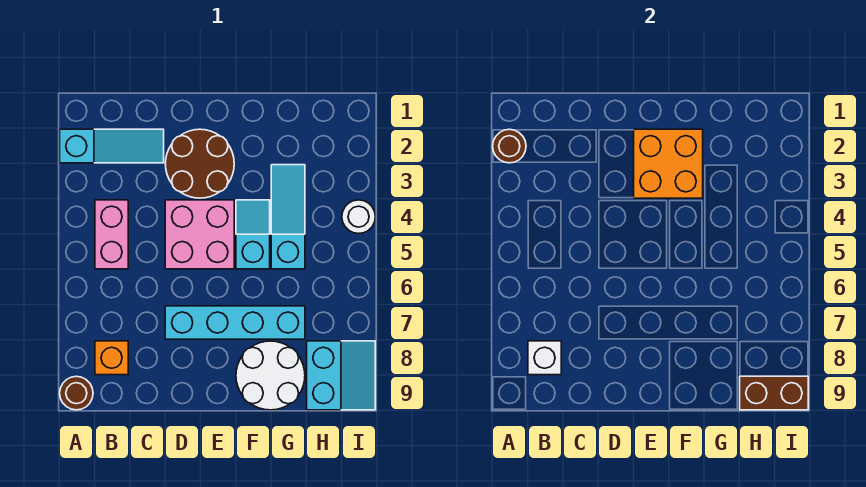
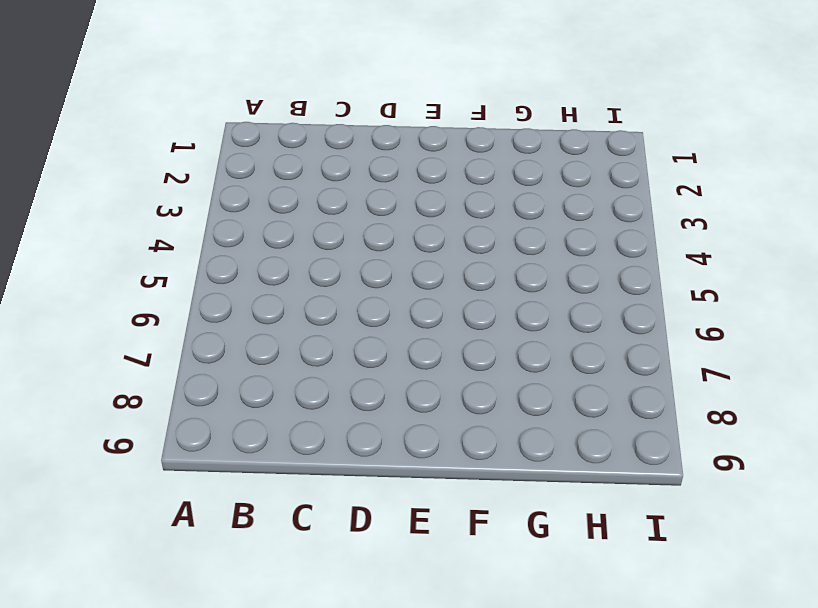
none -> cyan slope A2:C2 level 1 top A
none -> brown round brick A9 level 1
none -> pink brick B4:B5 level 1

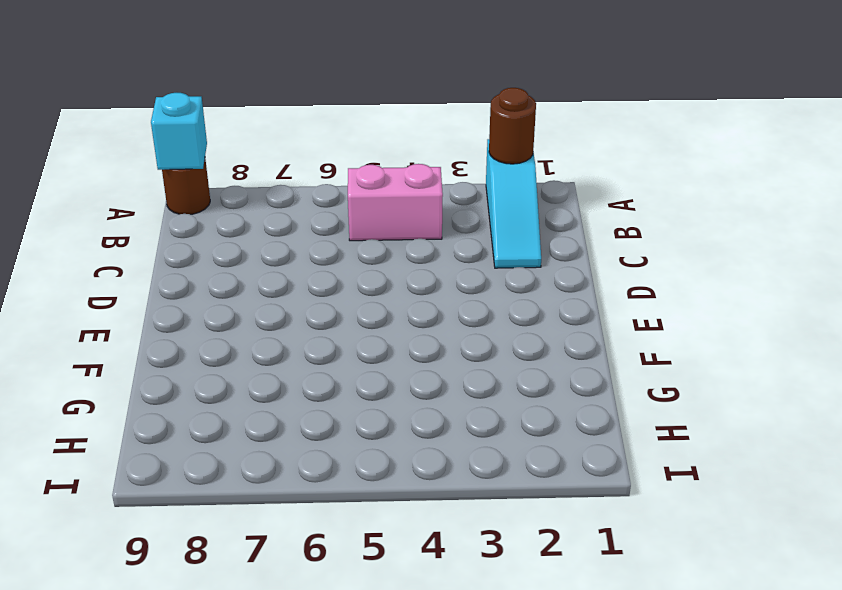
cyan brick A9 level 2 -> none
none -> orange brick B8 level 1
none -> brown round brick D2:E3 level 1
none -> pink brick D4:E5 level 1

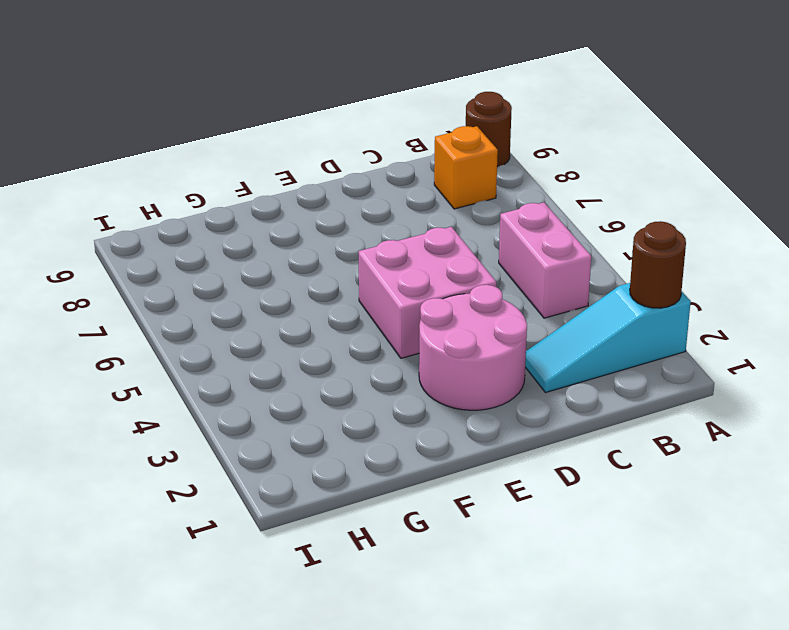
pink round brick D2:E3 level 1 -> brown round brick D2:E3 level 1
none -> cyan brick D7:G7 level 1
none -> cyan slope F4:F5 level 1 top 5
none -> white round brick F8:G9 level 1

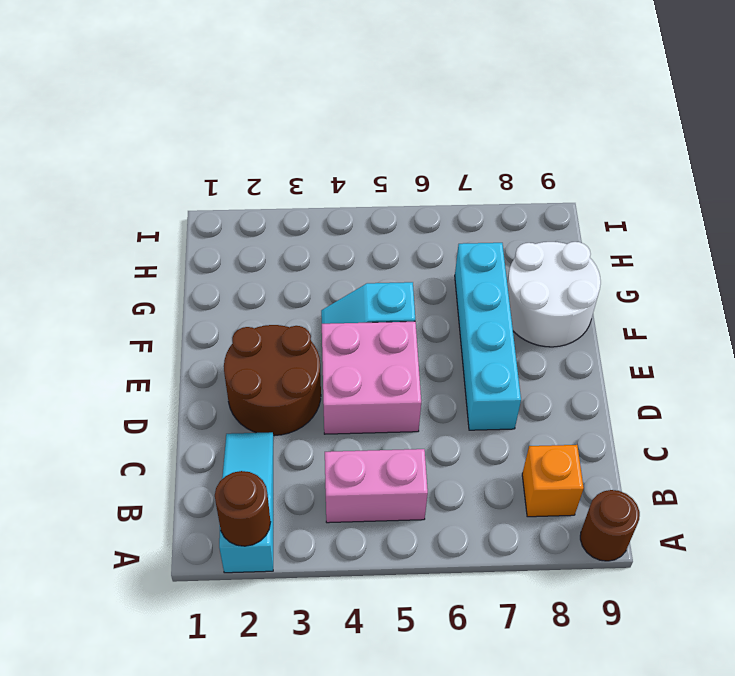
none -> cyan slope G3:G5 level 1 top 5
none -> cyan slope H8:I9 level 1 top H
none -> white round brick I4 level 1

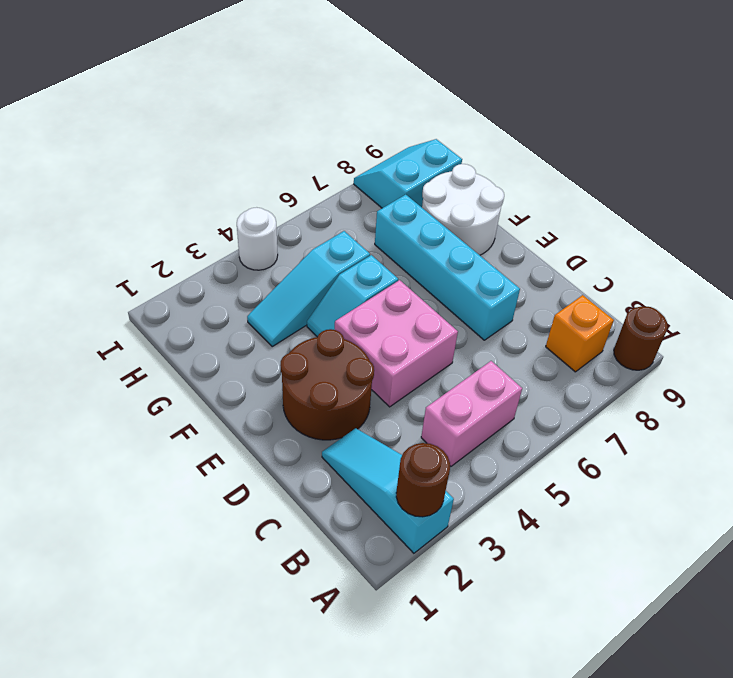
none -> white brick B8 level 2
none -> orange brick E2:F3 level 2
none -> brown brick H9:I9 level 2

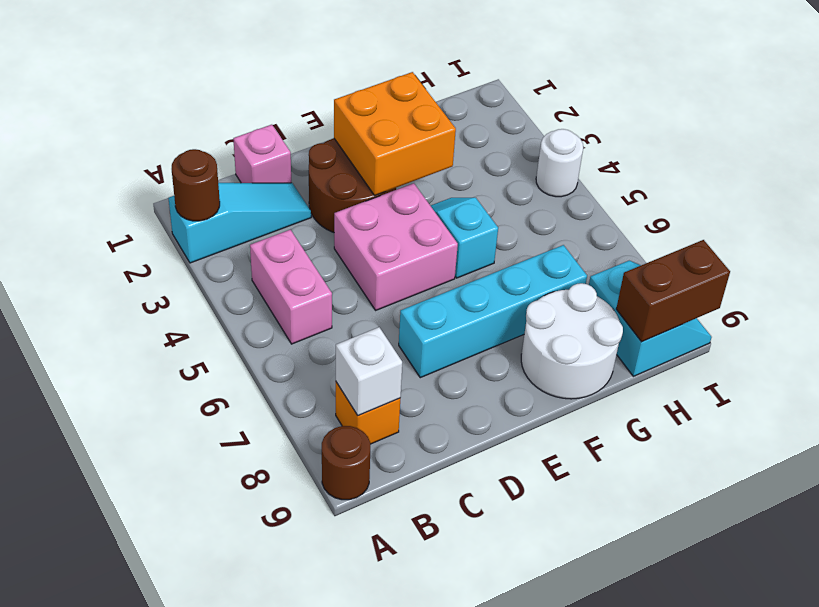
pink brick C1 level 1 -> none
none -> cyan slope G3:G5 level 1 top 5

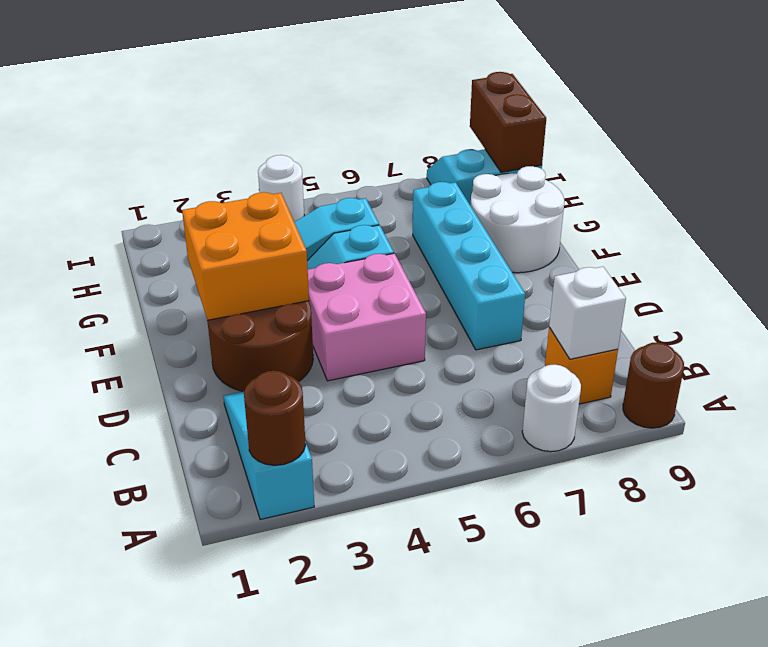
white round brick A7 level 1 -> none
none -> pink brick B4:B5 level 1

